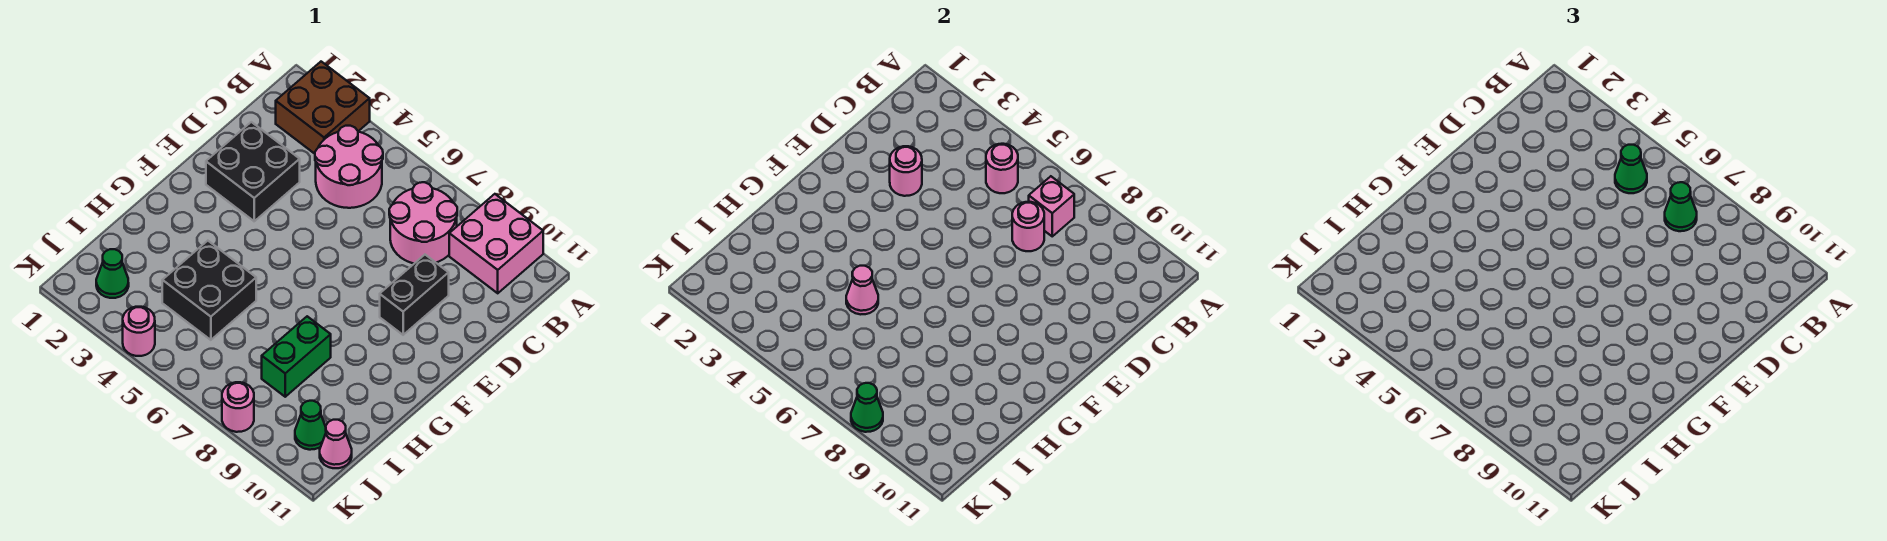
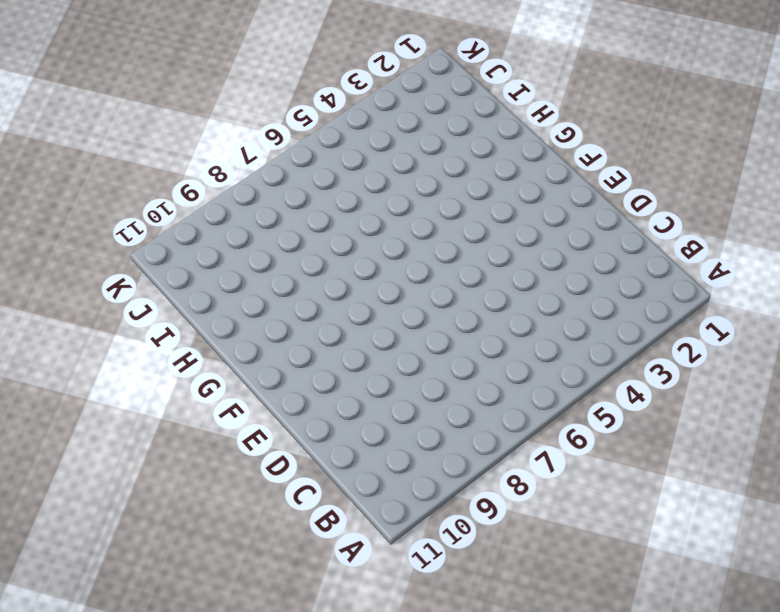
none -> brown brick A2:B3 level 1
none -> pink brick A9:B10 level 1
none -> pink round brick B4:C5 level 1

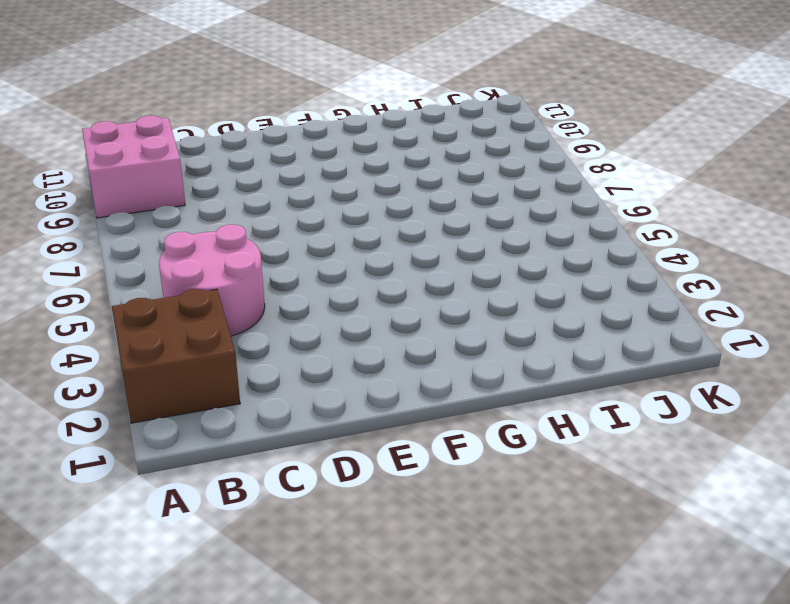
none -> pink round brick B7:C8 level 1
none -> black brick D2:E3 level 1
none -> black brick D9:E9 level 1

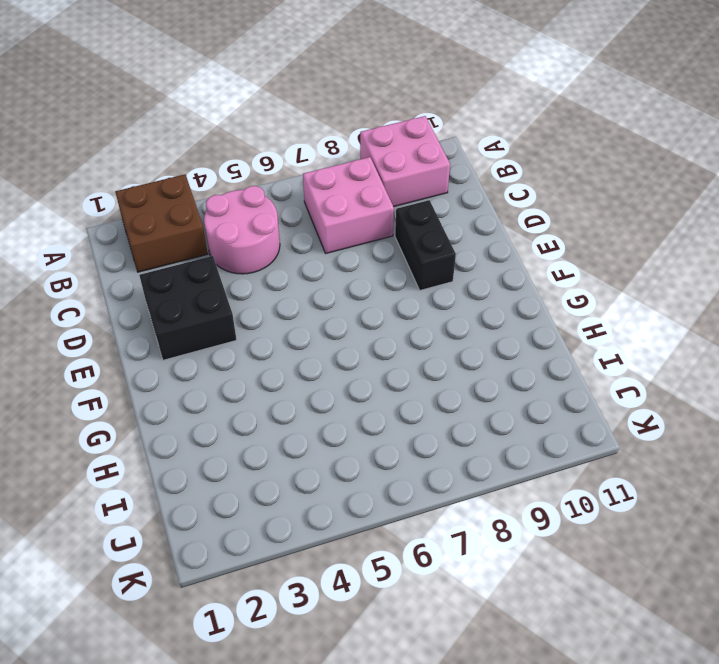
pink brick B7:C8 level 1 -> pink round brick B7:C8 level 1
none -> black brick H4:I5 level 1
none -> green brick H8:I8 level 1
none -> green cone J2 level 1

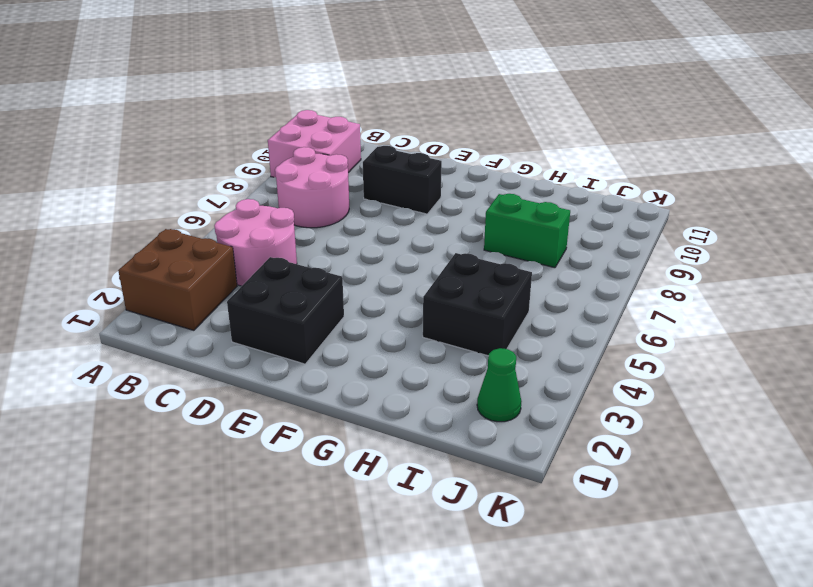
none -> green cone J10 level 1
none -> pink cone J11 level 1
none -> pink round brick K4 level 1

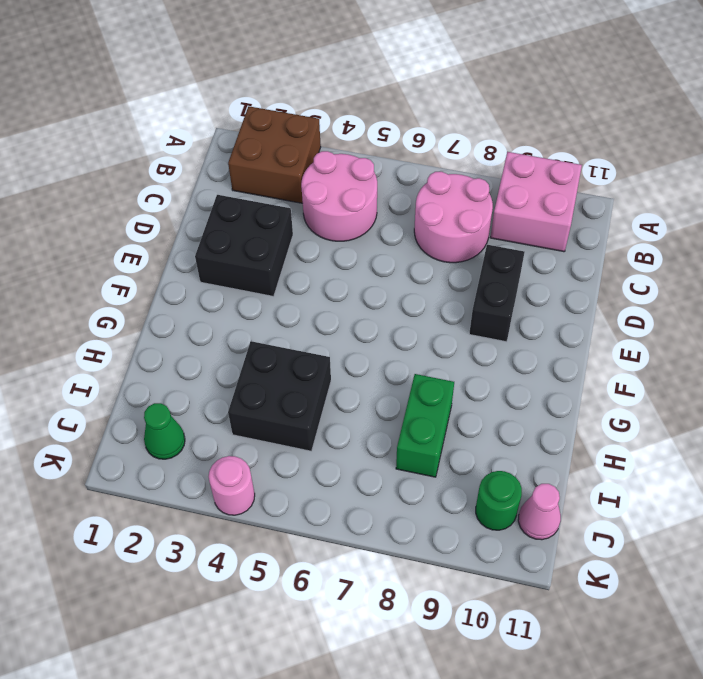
green round brick J10 level 1 -> green cone J10 level 1
none -> pink round brick K8 level 1
none -> pink round brick B5 level 2
none -> pink brick B7 level 2

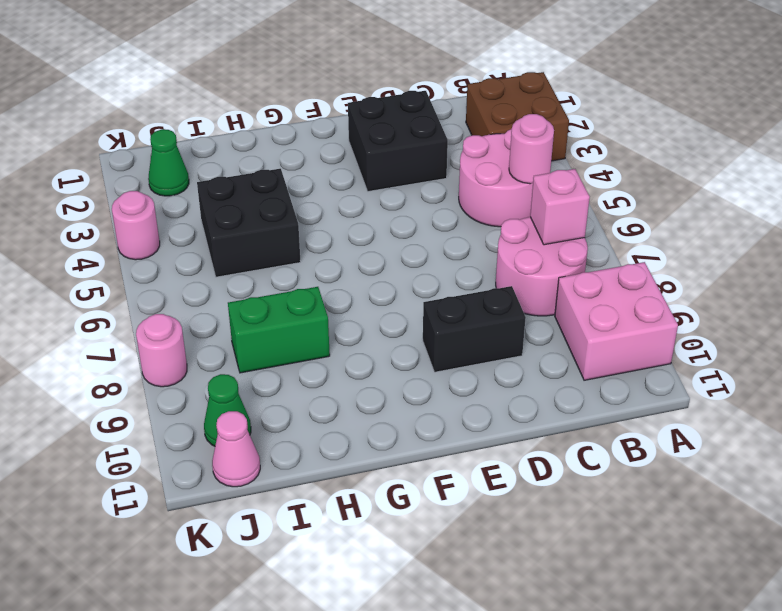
none -> pink round brick C7 level 2
none -> pink round brick D3 level 2
none -> pink cone H5 level 2

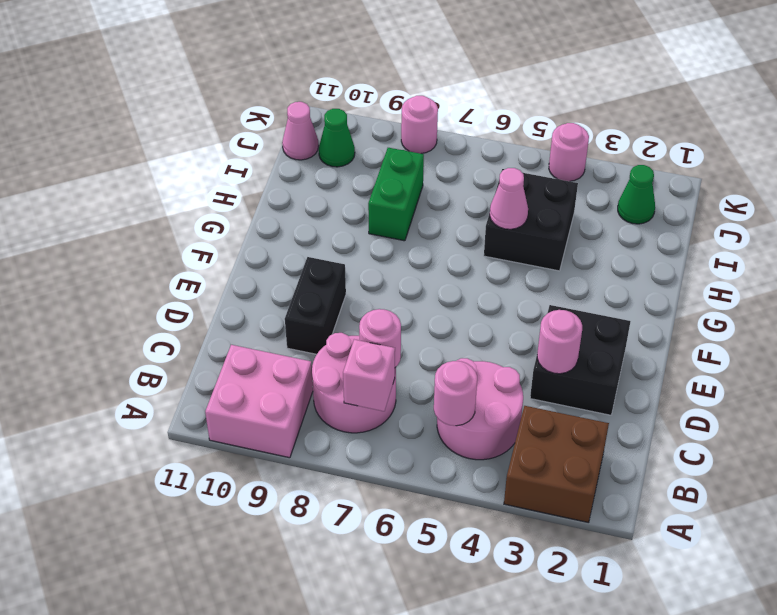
none -> green cone K8 level 2
none -> green cone B5 level 3
none -> green cone B7 level 3

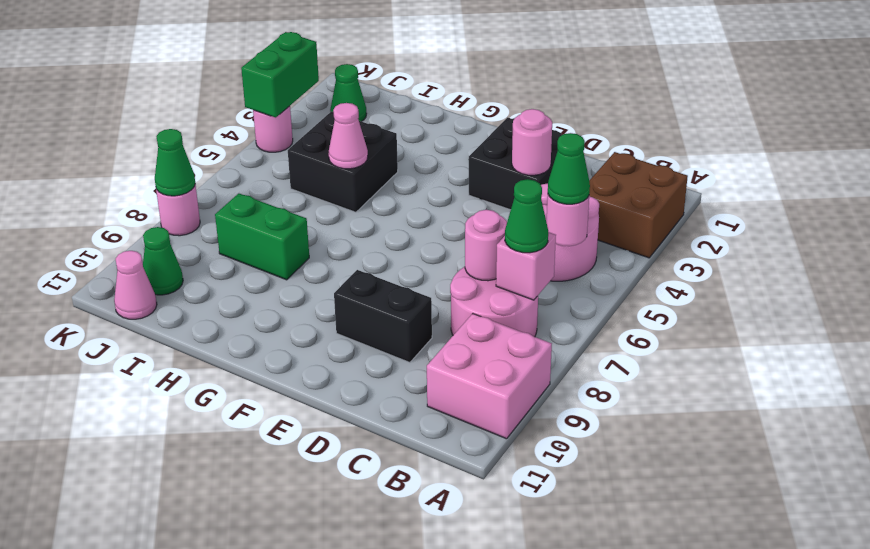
green brick K3:K4 level 2 -> none

